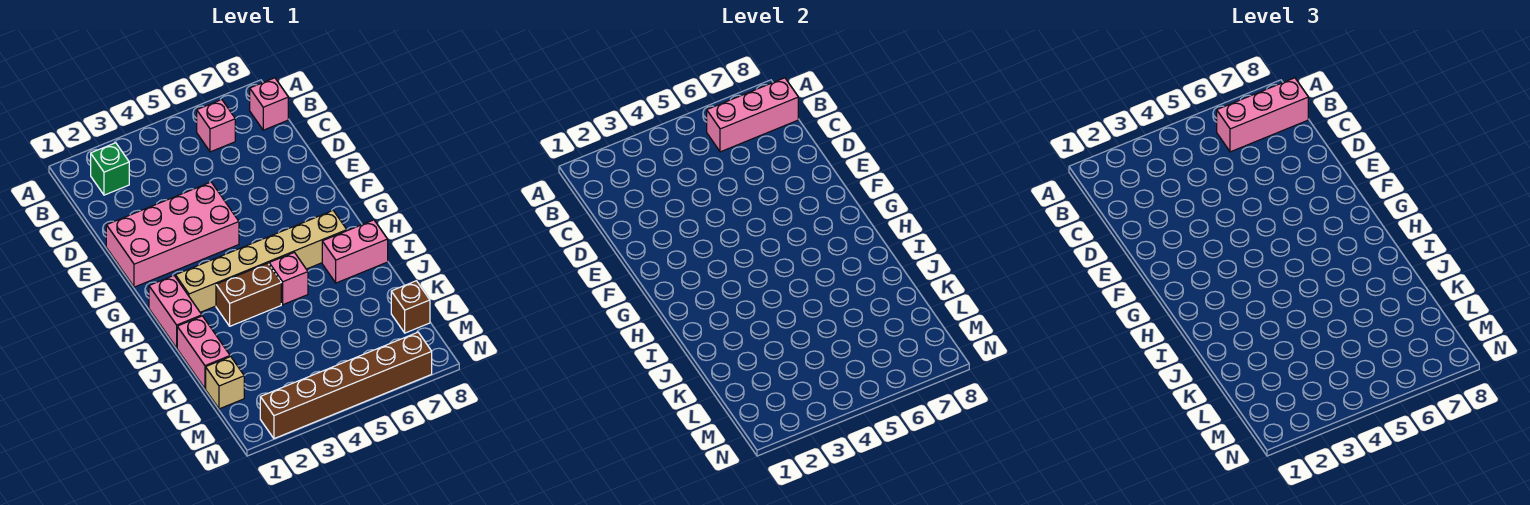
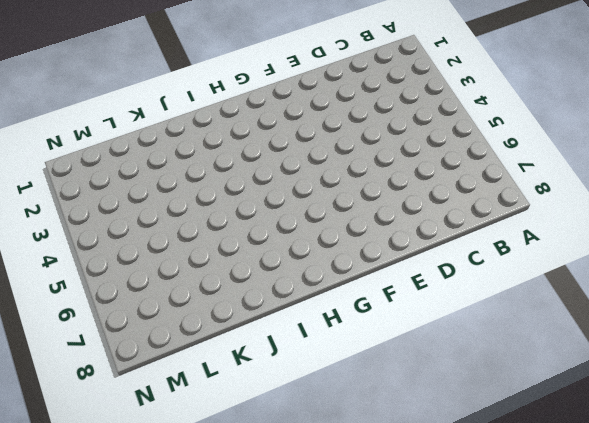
none -> green brick B2 level 1
none -> pink brick B6 level 1
none -> pink brick B8 level 1

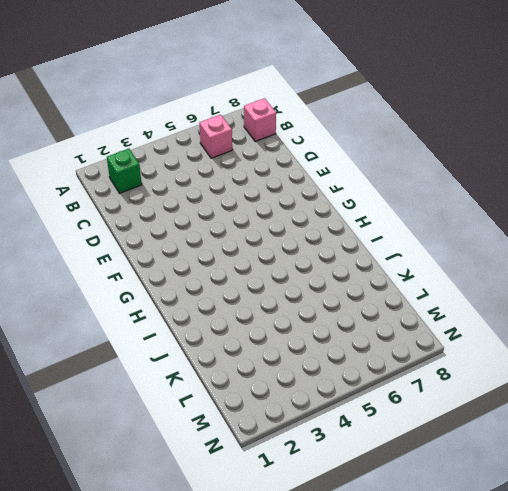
none -> pink brick E1:F4 level 1
none -> pink brick H1:I1 level 1
none -> tan brick H2:H7 level 1

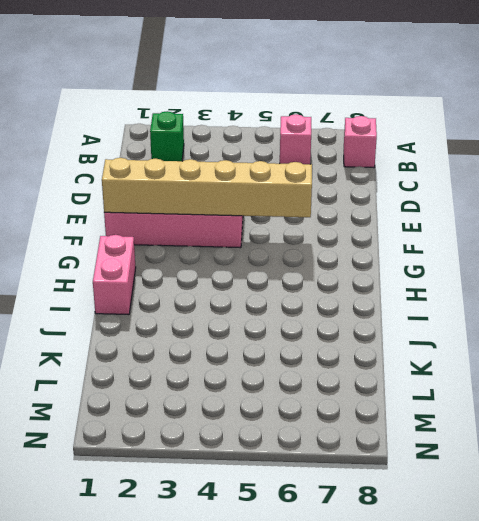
tan brick F1:F6 level 2 -> tan brick H2:H7 level 1
none -> brown brick I3:I4 level 1
none -> pink brick I5 level 1
none -> pink brick I7:I8 level 1

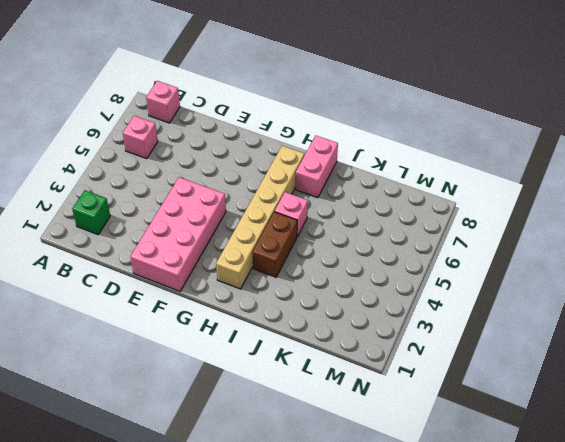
none -> pink brick H1:I1 level 1
none -> pink brick J1:K1 level 1
none -> tan brick L1 level 1

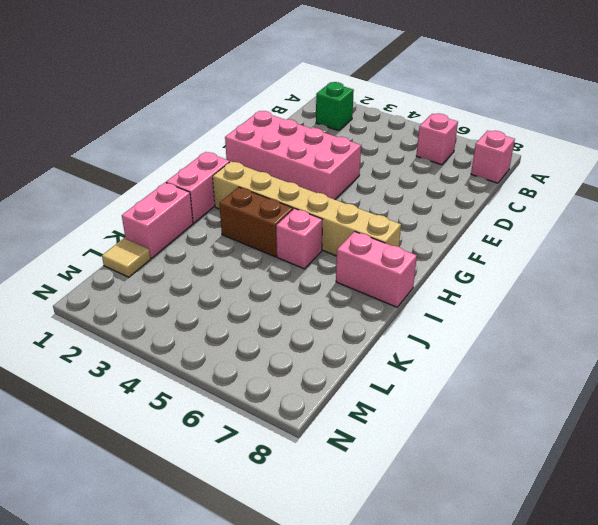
tan tile L1 level 1 -> tan brick L1 level 1
none -> brown brick L8 level 1
none -> brown brick N2:N7 level 1
none -> pink brick B6:B8 level 2

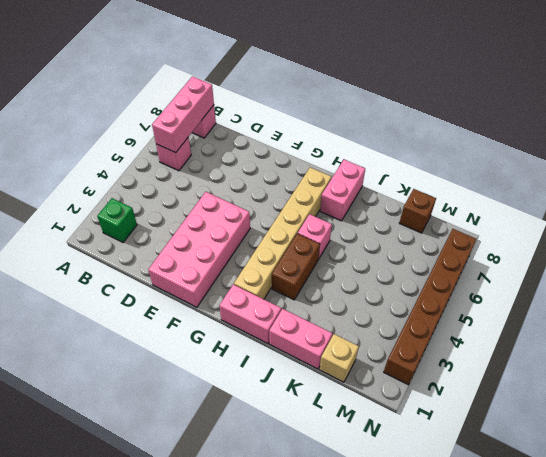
none -> pink brick B6:B8 level 3

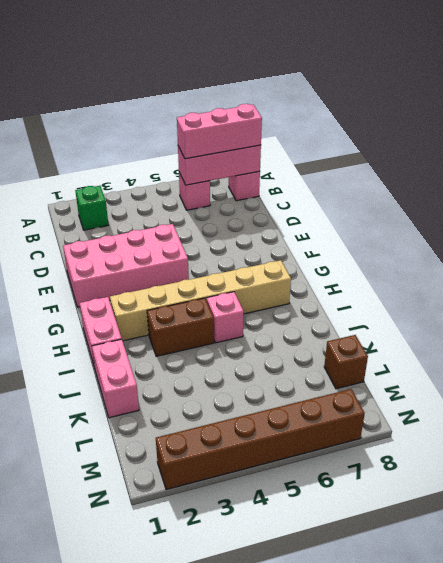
none -> pink brick I7:I8 level 1
none -> tan brick L1 level 1

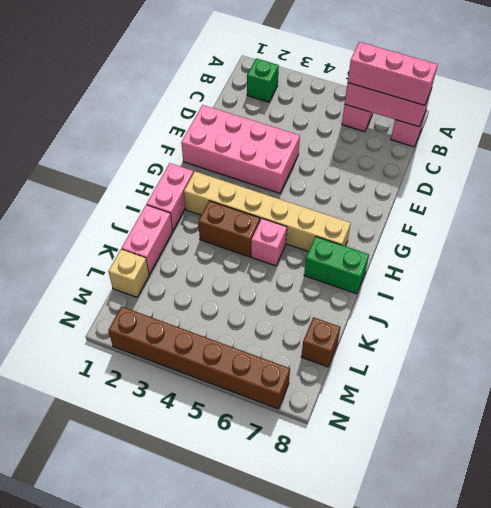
green brick I7:I8 level 1 -> pink brick I7:I8 level 1

